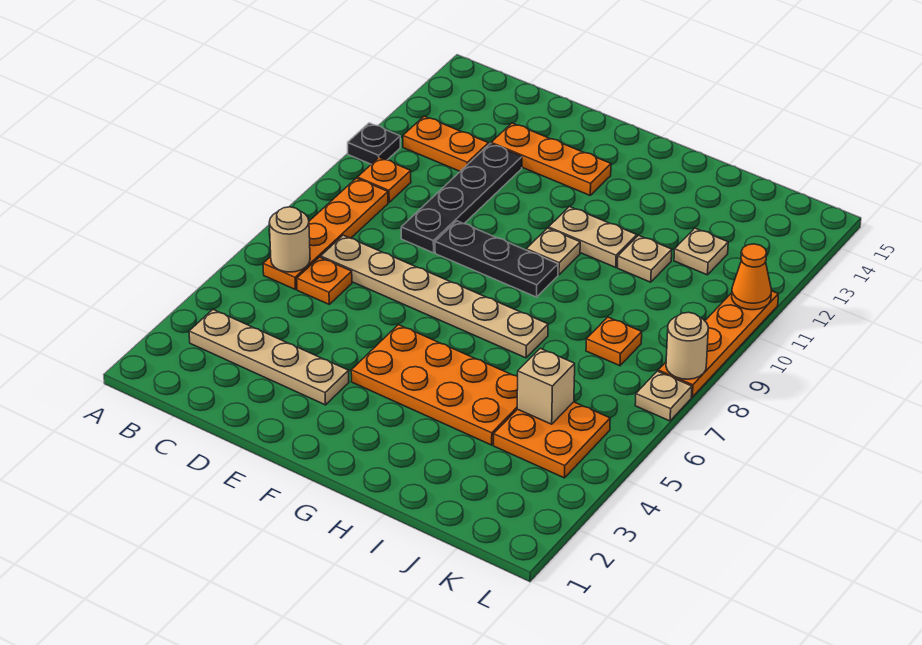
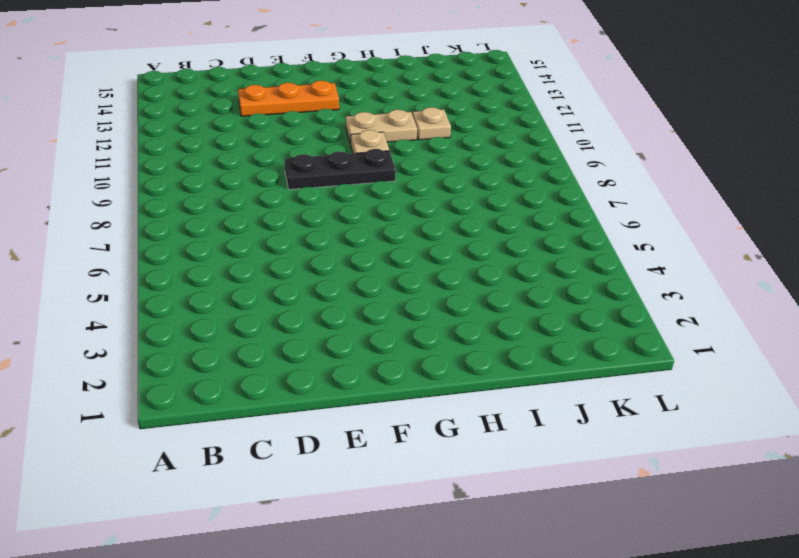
none -> black plate A11 level 1
none -> tan plate B3:E3 level 1
none -> orange plate B6:B9 level 1

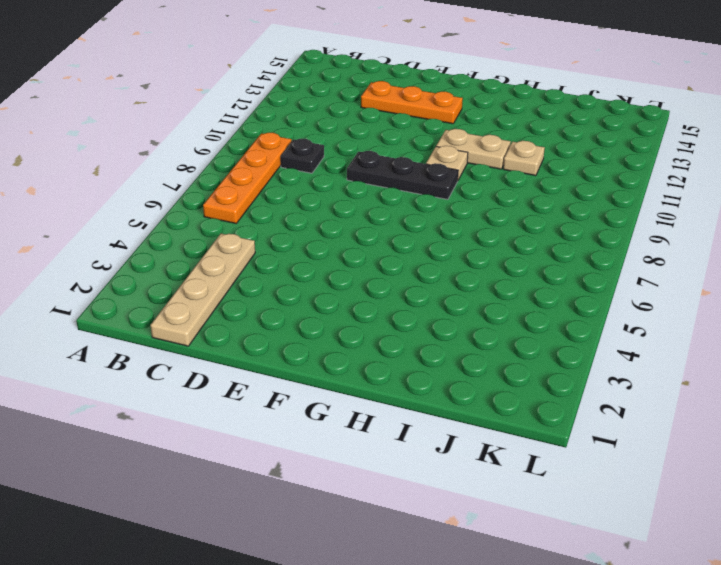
tan plate C1:C4 level 1 -> tan plate B3:E3 level 1
black plate C9 level 1 -> black plate A11 level 1
none -> orange plate B10 level 1
none -> orange plate B12:C12 level 1
none -> orange plate C6 level 1

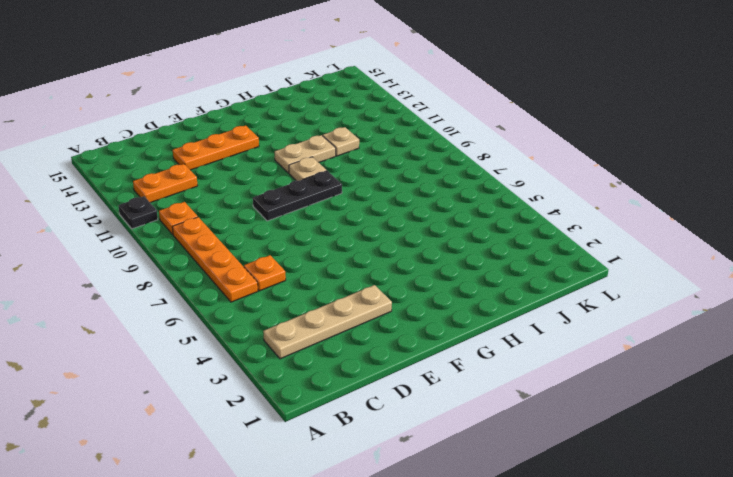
none -> tan plate C7:H7 level 1
none -> black plate D9:D12 level 1
none -> orange plate F4:I5 level 1

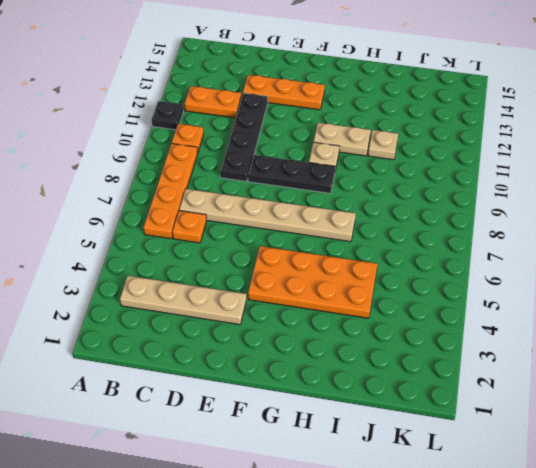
none -> orange plate J4:K5 level 1
none -> orange plate J8 level 1
none -> tan plate J12 level 1

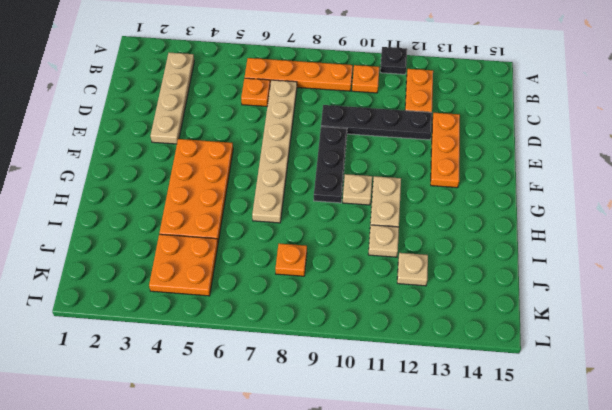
none -> tan plate L7 level 1
none -> orange plate L8:L11 level 1
none -> tan round brick B6 level 2

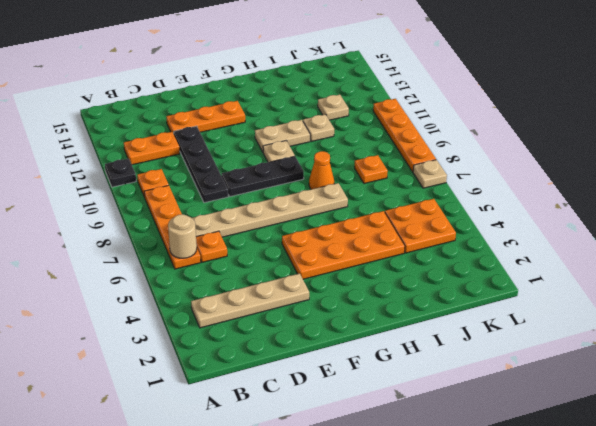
orange cone H8 level 1 -> orange cone L11 level 2
none -> tan brick J5 level 2
none -> tan round brick L8 level 2

